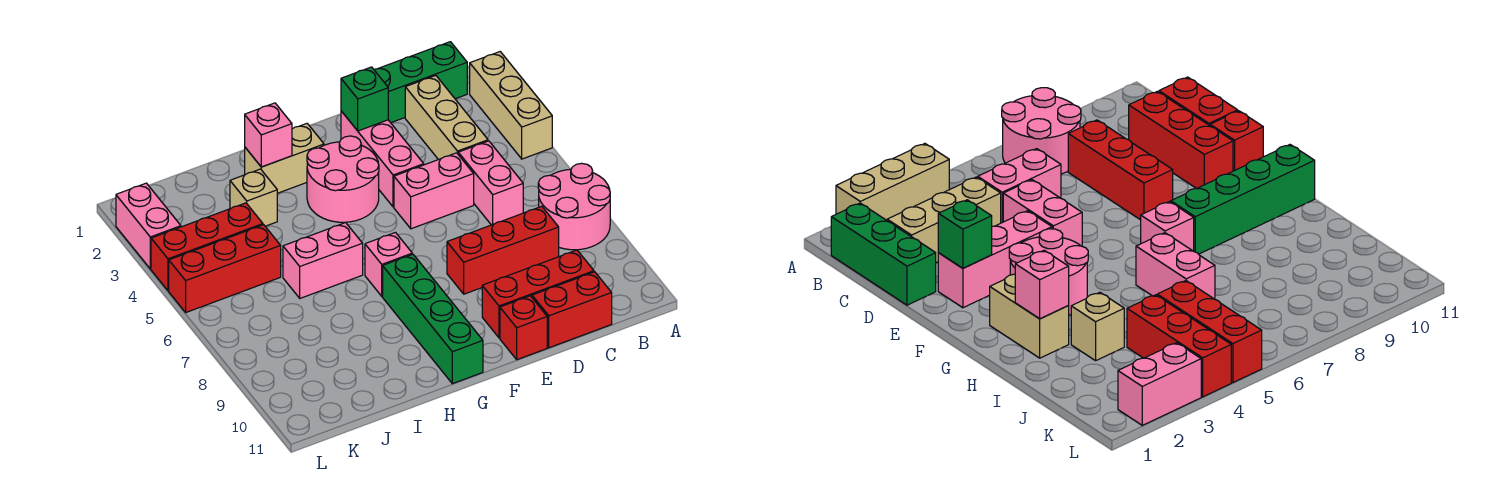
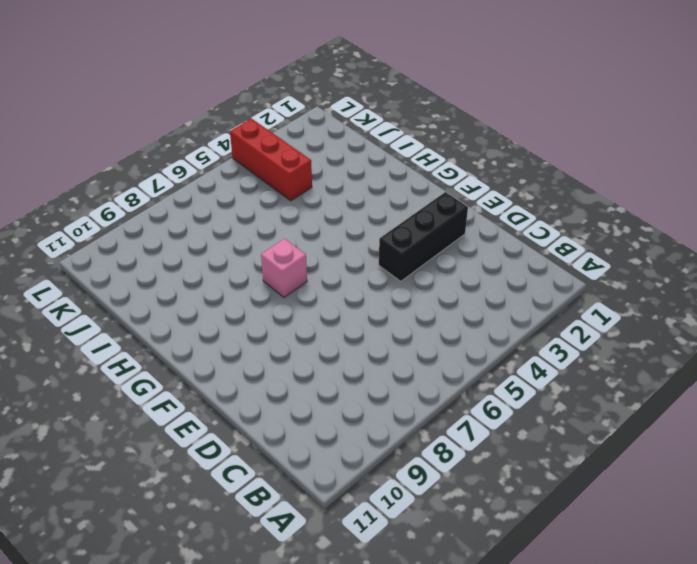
black brick E2:E4 level 1 -> pink brick E2:E4 level 1
none -> tan brick A2:A4 level 1
none -> pink round brick A7:B8 level 1
none -> green brick B1:D1 level 1

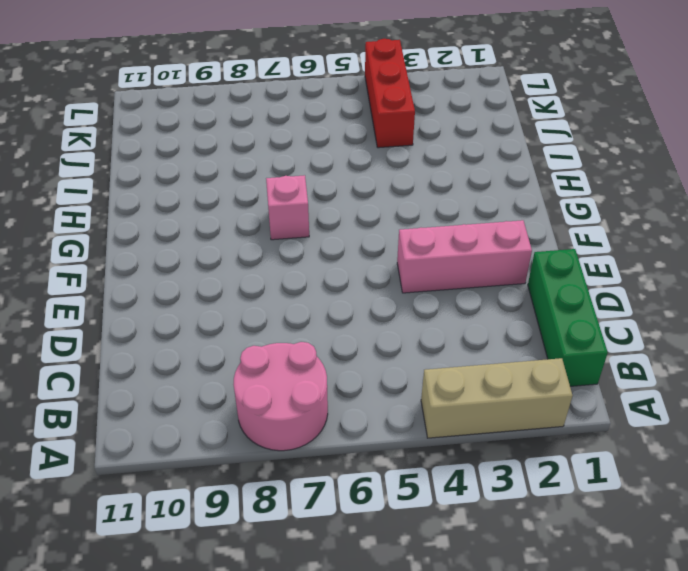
none -> tan brick C2:C4 level 1
none -> pink brick C5:C6 level 1
none -> red brick C8:E8 level 1

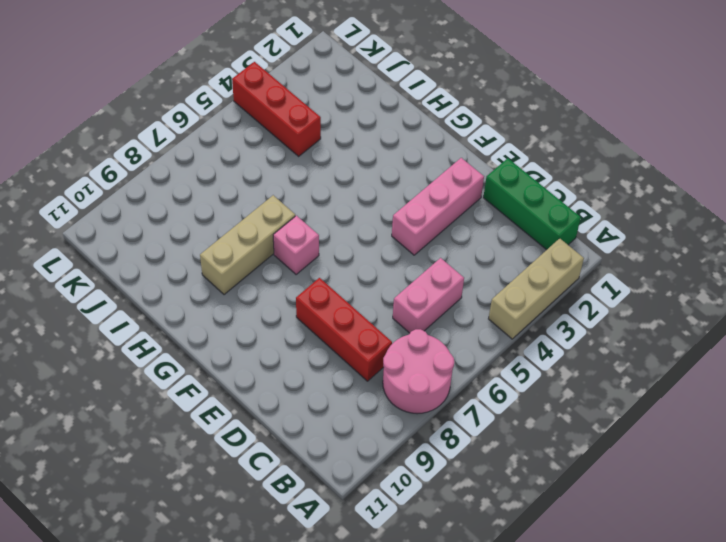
tan brick H7:H9 level 1 -> tan brick C2:C4 level 1
none -> red brick C10:E10 level 1
none -> red brick C11:D11 level 1
none -> pink brick D5:E5 level 1

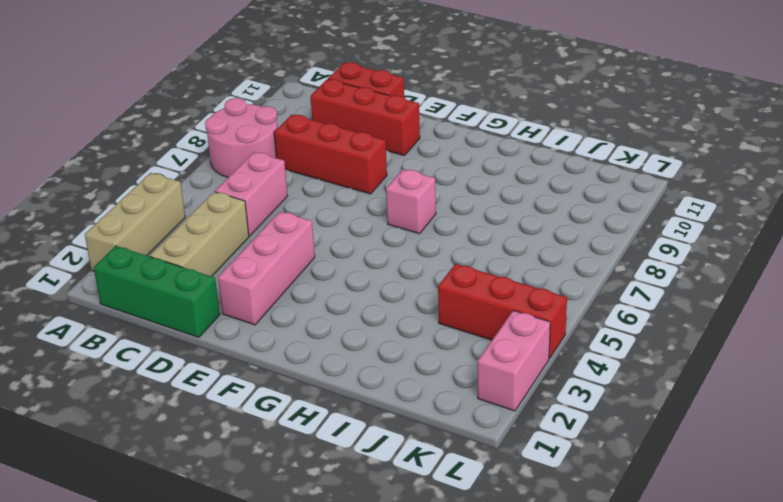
none -> pink brick D5:E5 level 1
none -> red brick E11 level 1
none -> pink round brick F3:G4 level 1

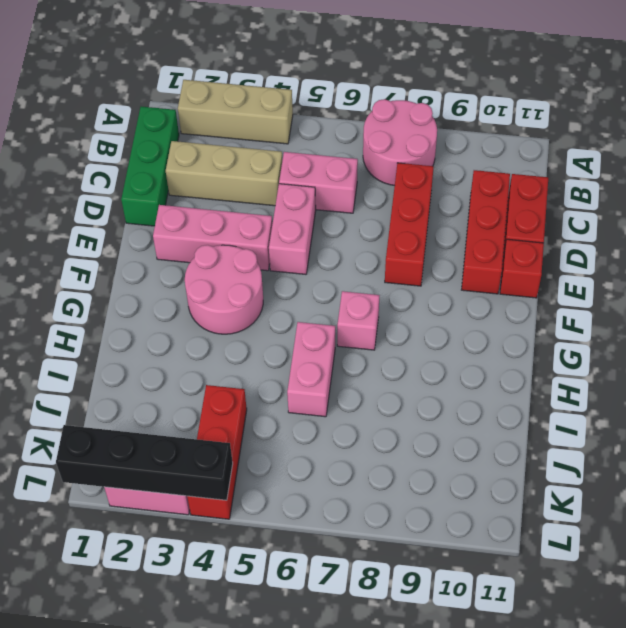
black brick L1:L4 level 2 -> none
none -> tan brick G2:H2 level 1
none -> green brick G8:G11 level 1
none -> tan brick I3 level 1

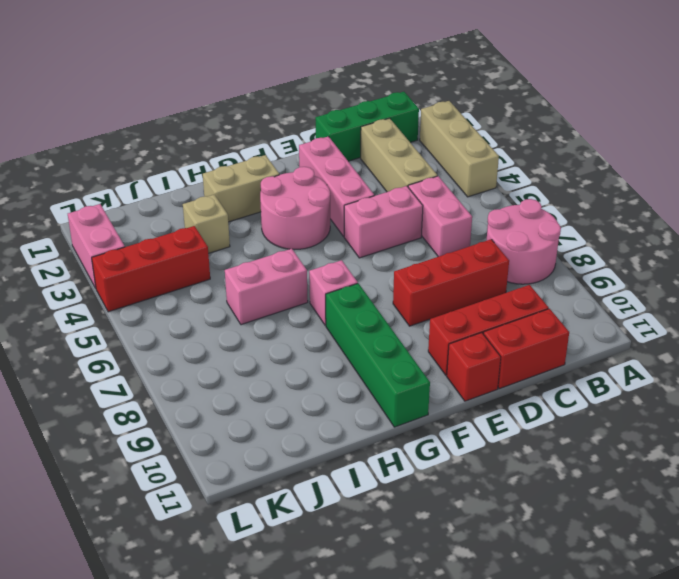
none -> red brick J5:L5 level 1
none -> green brick E2 level 2
none -> pink brick H2 level 2

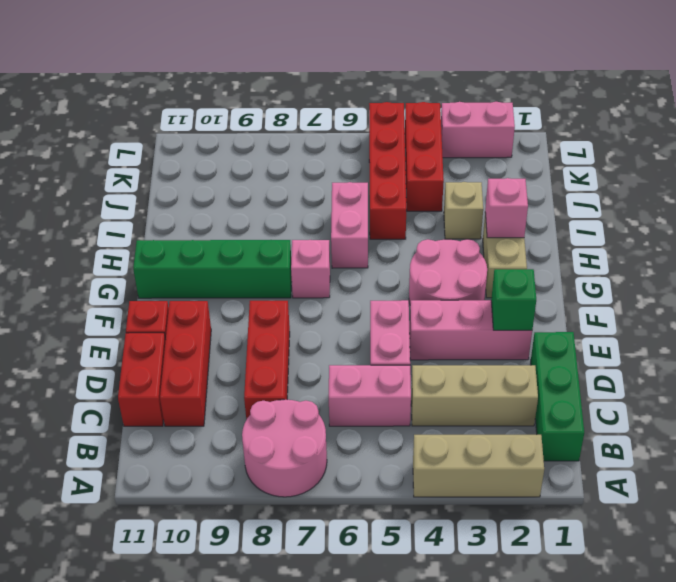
red brick I5:L5 level 1 -> red brick J5:L5 level 1

